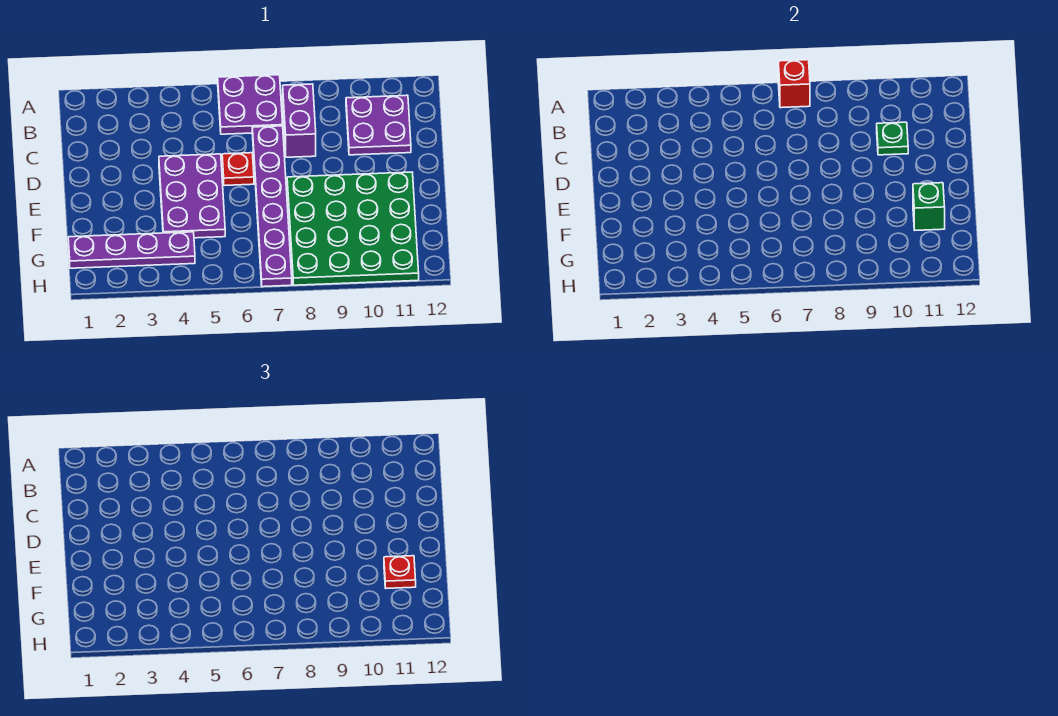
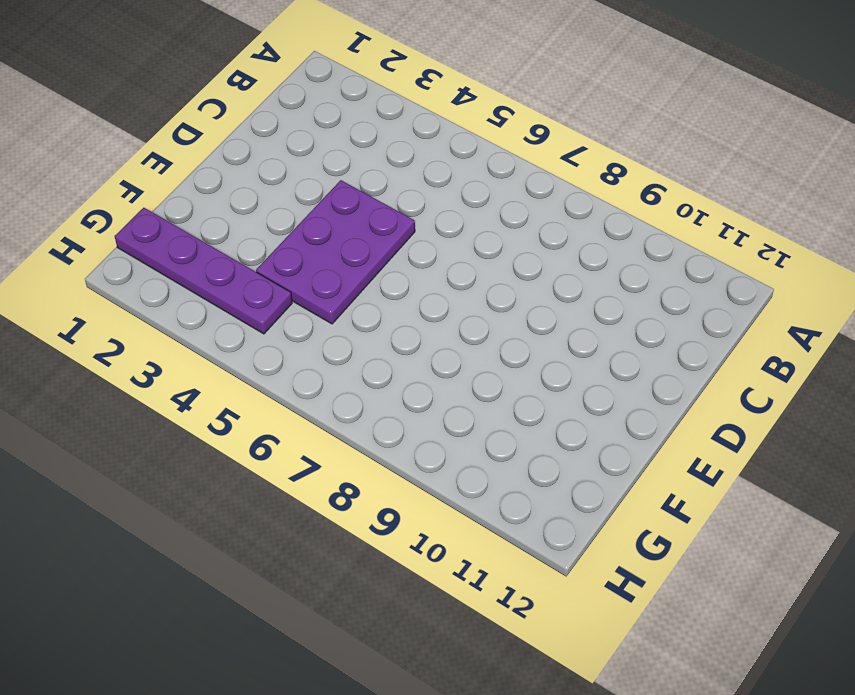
none -> purple plate A6:B7 level 1
none -> purple brick B8:C8 level 1
none -> purple plate B10:C11 level 1

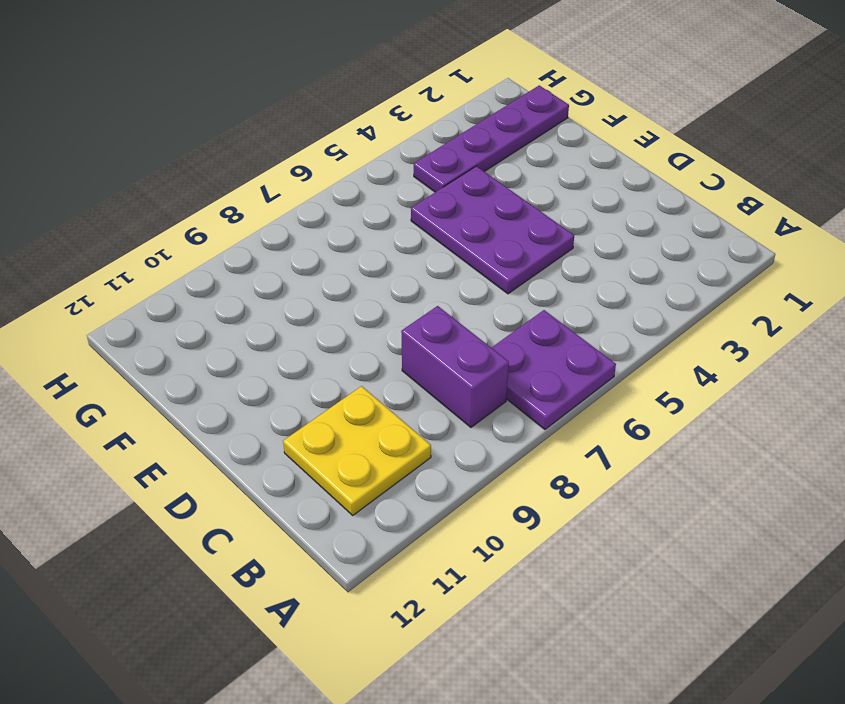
yellow plate B10:C11 level 1 -> purple plate B10:C11 level 1
none -> purple plate C7:H7 level 1
none -> red plate D6 level 1
none -> green plate E8:H11 level 1

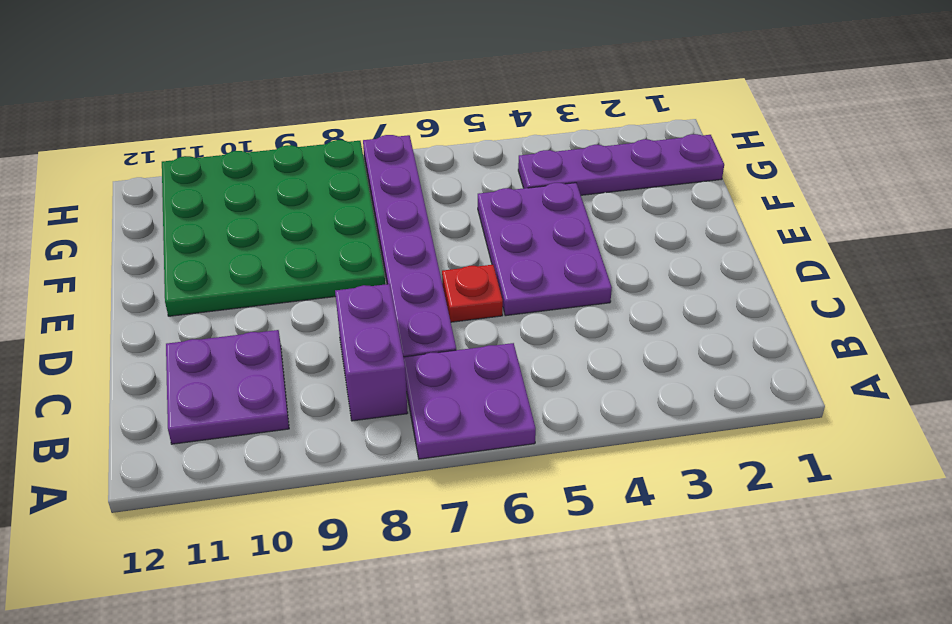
none -> red brick A7 level 2
none -> green plate C10 level 2
none -> green brick F11 level 2

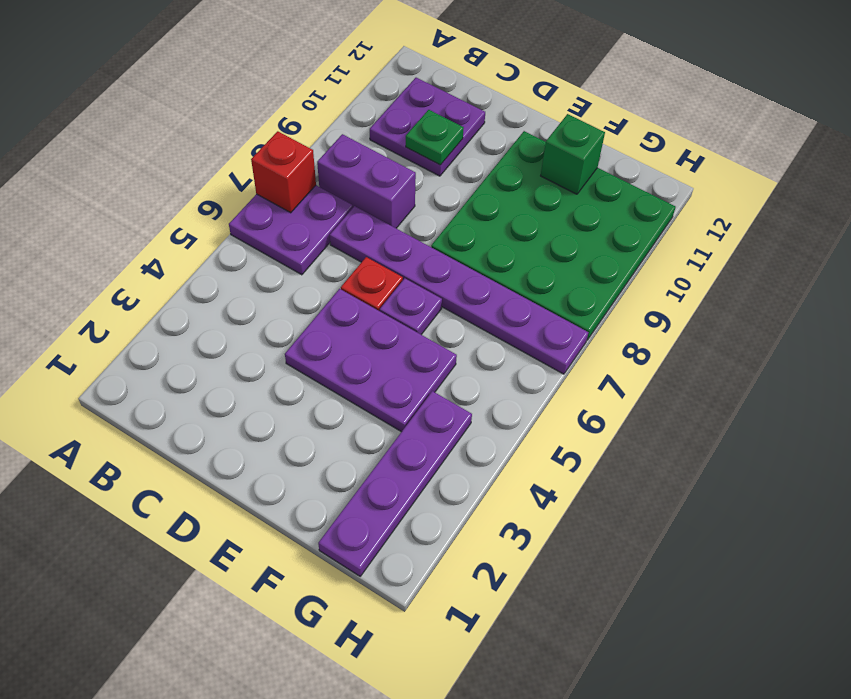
purple plate E6 level 1 -> none
none -> red plate F11 level 3

